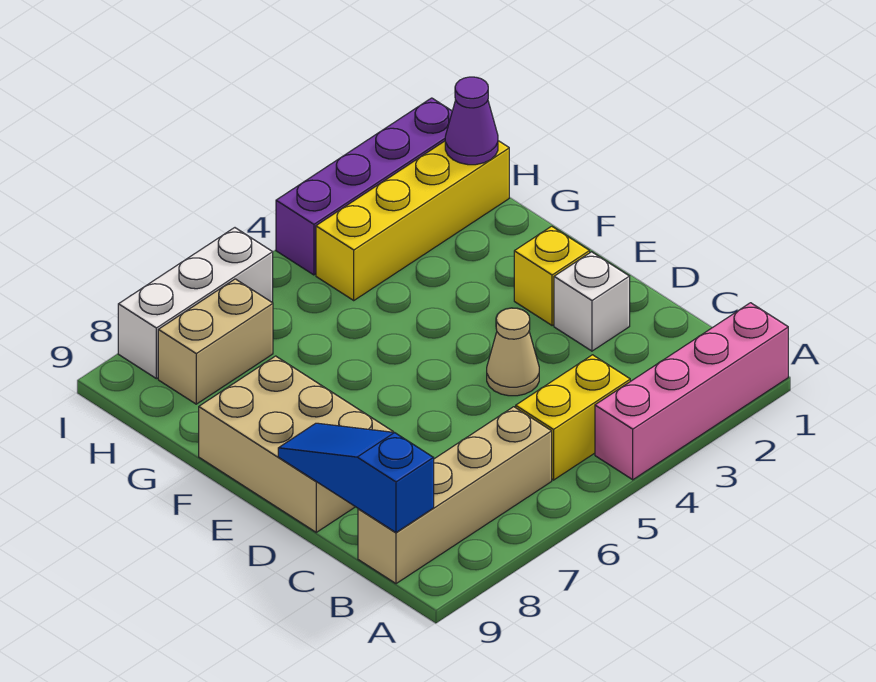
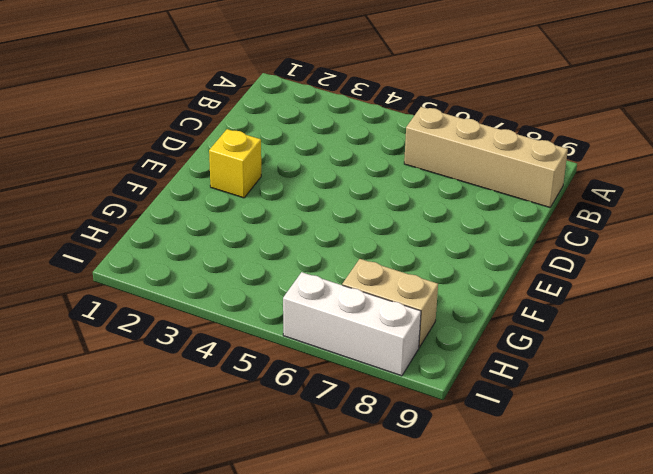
none -> pink brick A1:A4 level 1
none -> yellow brick B4:B5 level 1
none -> white brick D2 level 1

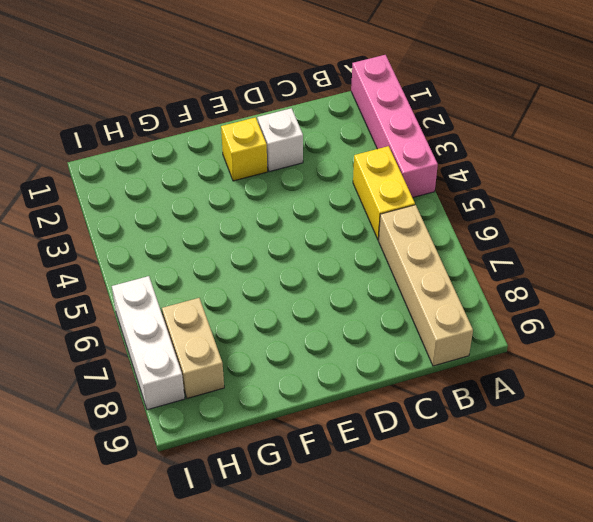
none -> tan cone D4 level 1
none -> tan brick D8:F9 level 1
none -> yellow brick H1:H4 level 1

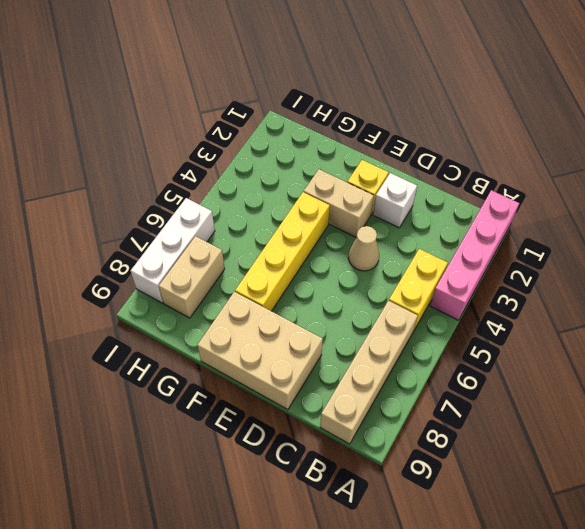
tan brick E3:F3 level 1 -> none
yellow brick F4:F7 level 1 -> yellow brick H1:H4 level 1
none -> purple brick I1:I4 level 1
none -> blue slope B9:D9 level 2 top B
none -> purple cone H1 level 2

